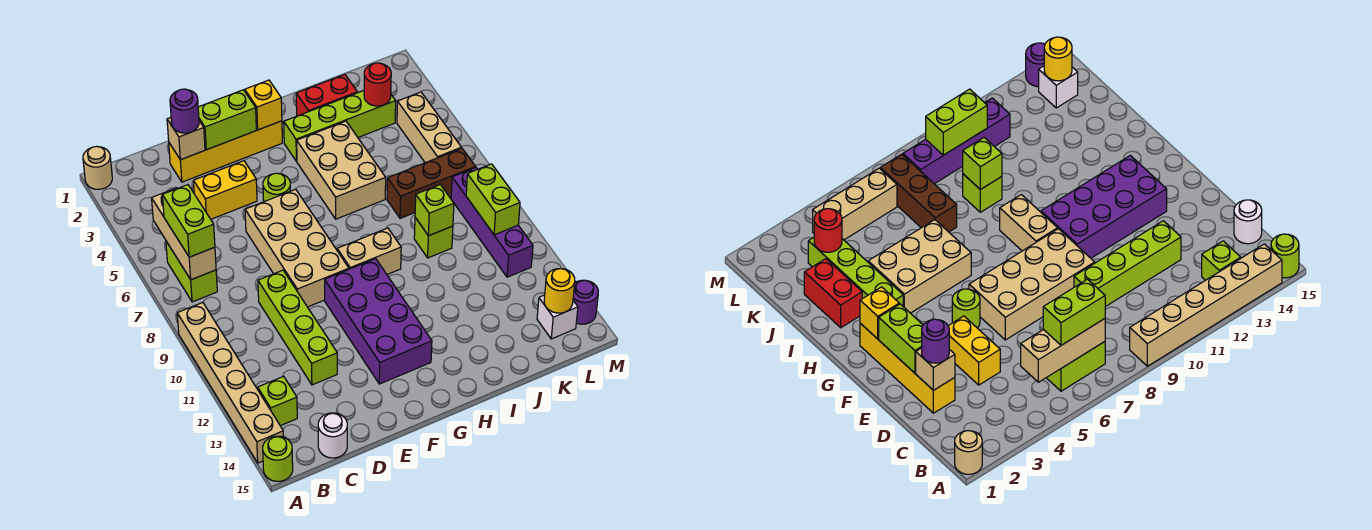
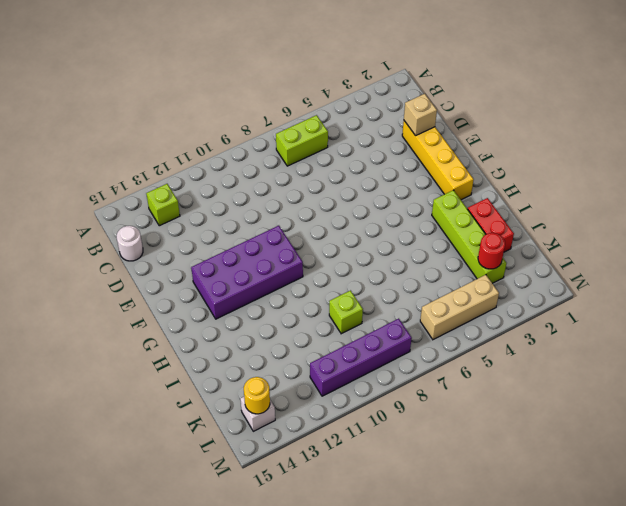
none -> tan round brick A1 level 1
none -> tan brick A9:A14 level 1
none -> lime round brick A15 level 1
none -> yellow brick D4:E4 level 1

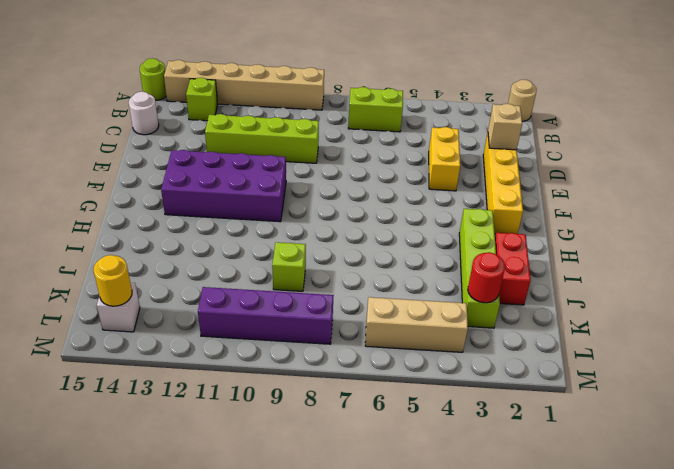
none -> tan brick E6:F9 level 1
none -> lime round brick F5 level 1
none -> tan brick G9:H9 level 1
none -> tan brick H4:I6 level 1

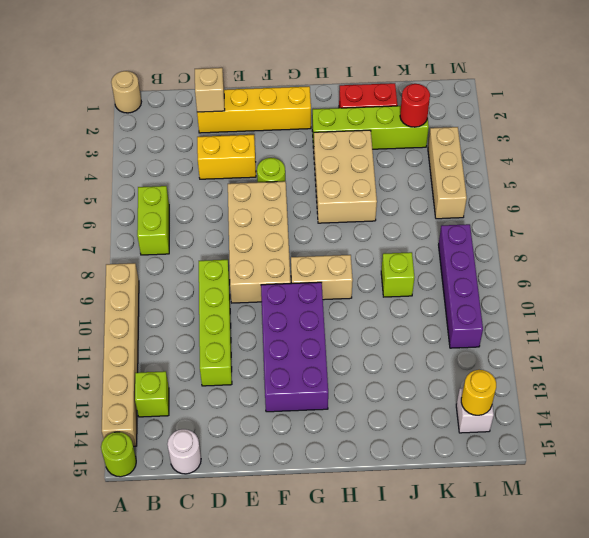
none -> brown brick J7:L7 level 1
none -> purple round brick M14 level 1
none -> tan brick B5:B7 level 2
none -> lime brick E2:F2 level 2

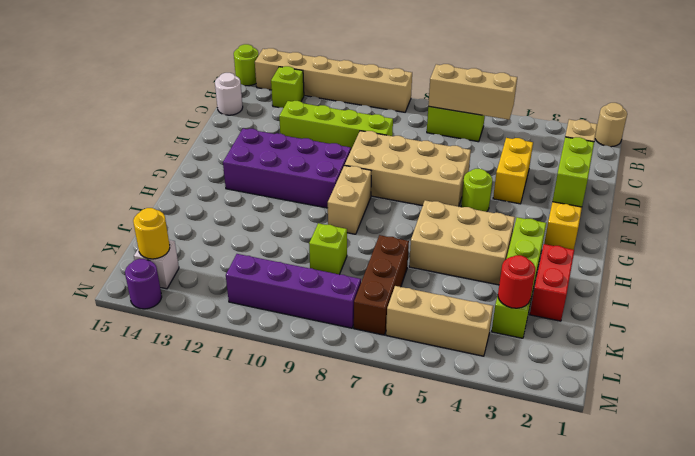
none -> yellow brick G2 level 2
none -> lime brick J9 level 2
none -> lime brick L9:L10 level 2
none -> lime brick B6:B7 level 3

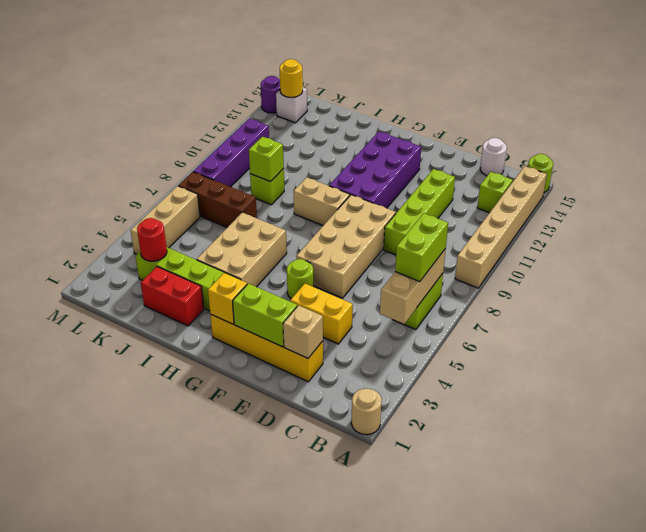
none -> lime brick L9:L10 level 2
none -> purple round brick D2 level 3

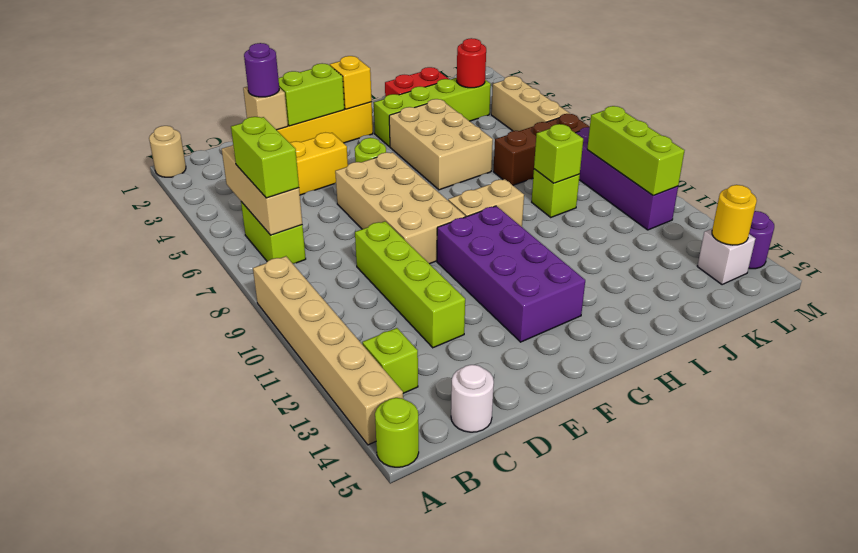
lime brick L9:L11 level 2 -> lime brick L9:L10 level 2

